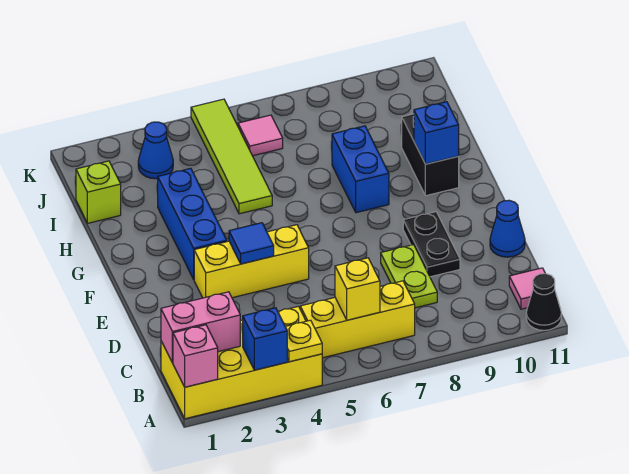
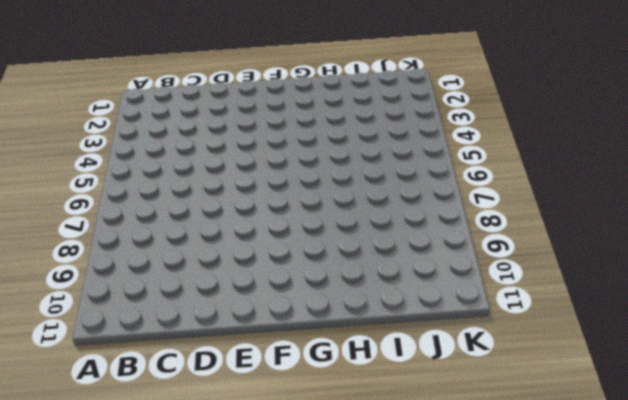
none -> yellow brick A1:B4 level 1
none -> black cone A11 level 1
none -> yellow brick B5:B7 level 1

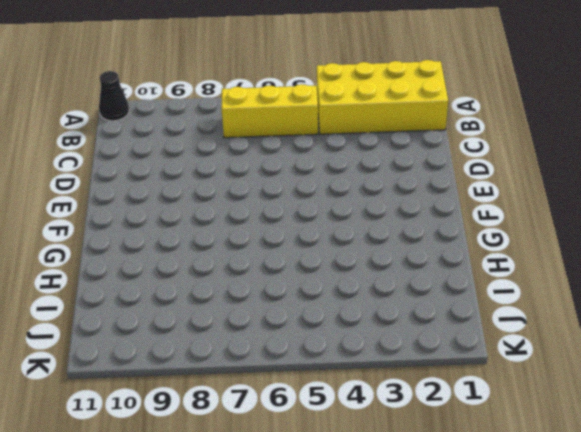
none -> pink tile B11 level 1
none -> lime plate C8:D8 level 1
none -> black plate D9:E9 level 1

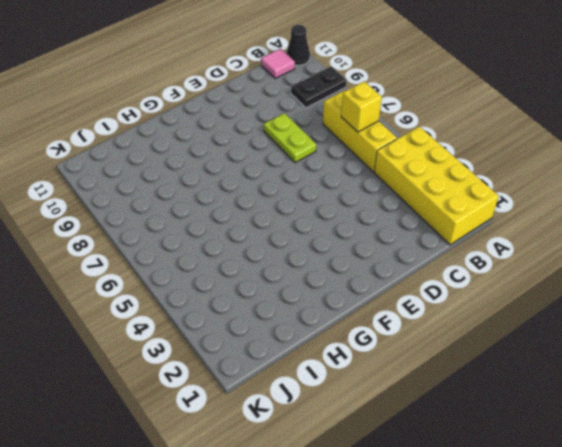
black plate A9:B9 level 1 -> black plate D9:E9 level 1
lime plate D7:D8 level 1 -> lime plate C8:D8 level 1
none -> blue cone D11 level 1
none -> yellow brick E3:E5 level 1
none -> blue brick F3:H3 level 1

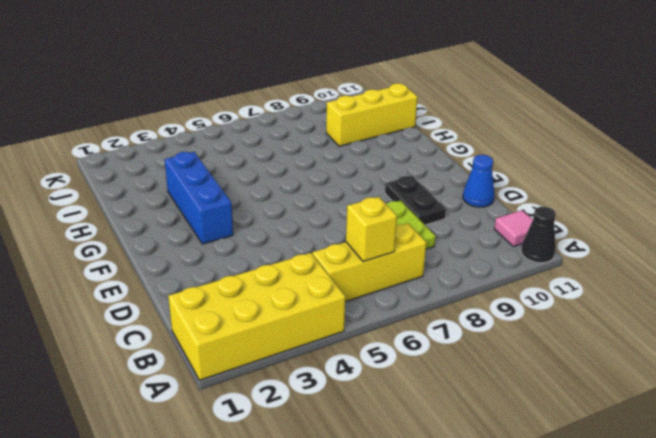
yellow brick I9:I11 level 1 -> yellow brick E3:E5 level 1
none -> blue brick G8:H8 level 1
none -> black brick G10:H10 level 1
none -> lime tile H5:K5 level 1

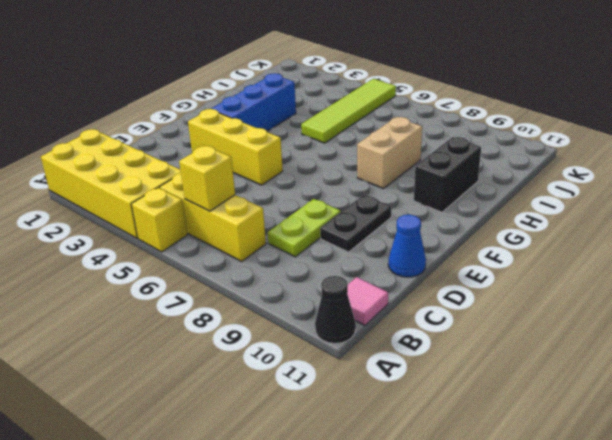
yellow brick A5 level 1 -> none
tan brick G8:H8 level 1 -> blue brick G8:H8 level 1
none -> lime brick I1 level 1
none -> blue cone J3 level 1
none -> pink tile J6 level 1

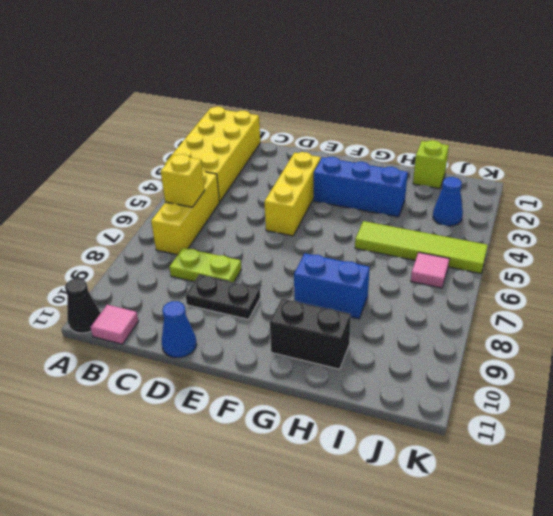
none -> pink brick A1 level 2
none -> blue brick A3 level 2
none -> yellow plate A4 level 2

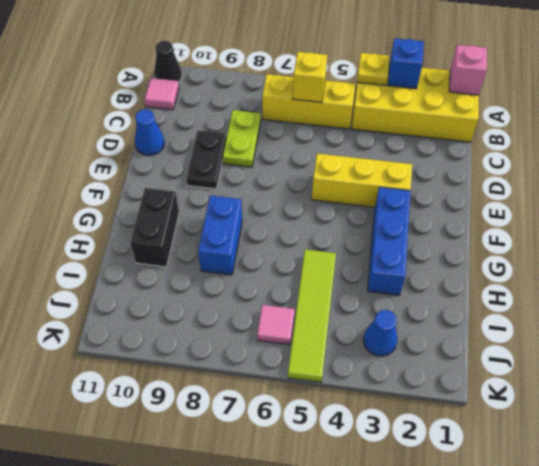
none -> lime brick I1 level 1
none -> pink brick B1:B2 level 2
none -> blue tile E4 level 2

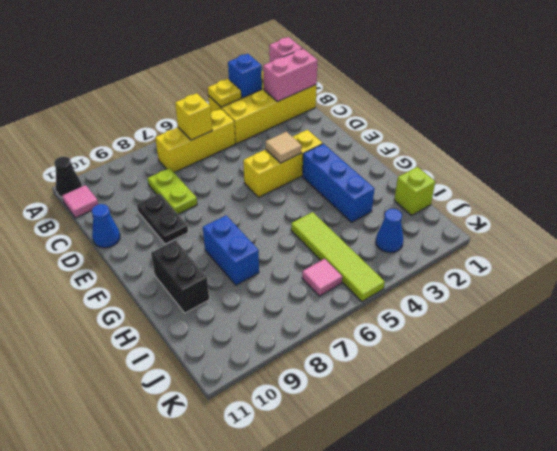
tan tile E4 level 2 -> blue tile E4 level 2
none -> blue brick G10 level 2

